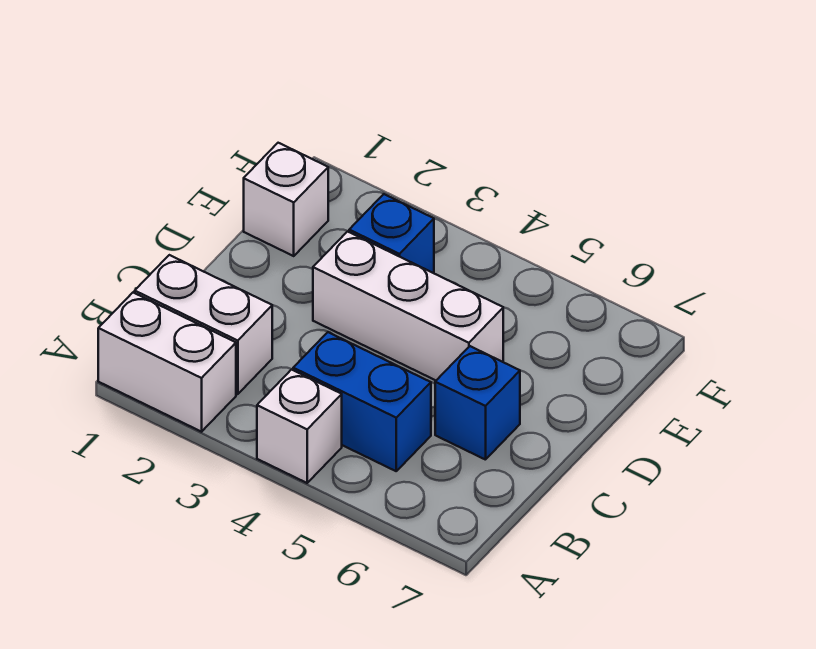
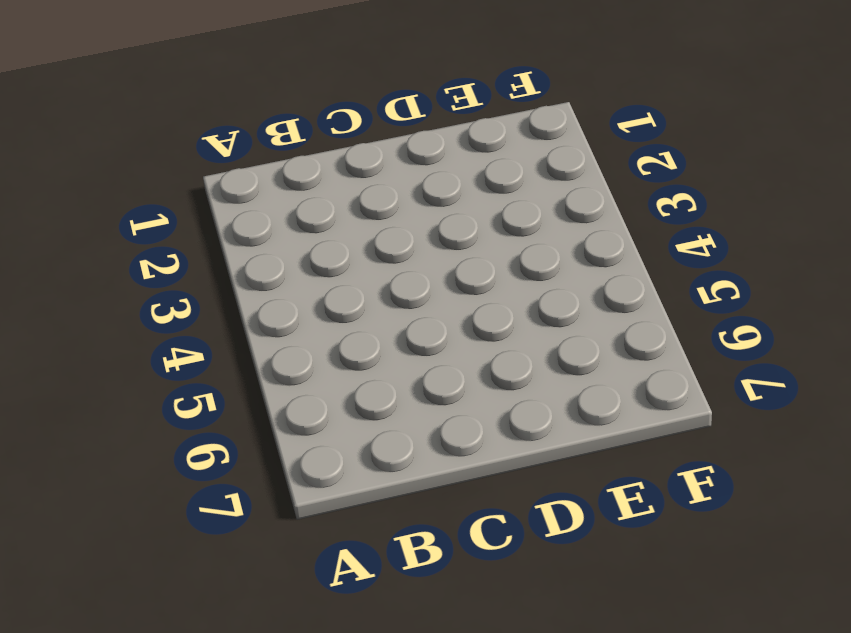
none -> white brick A1:A2 level 1
none -> white brick A4 level 1

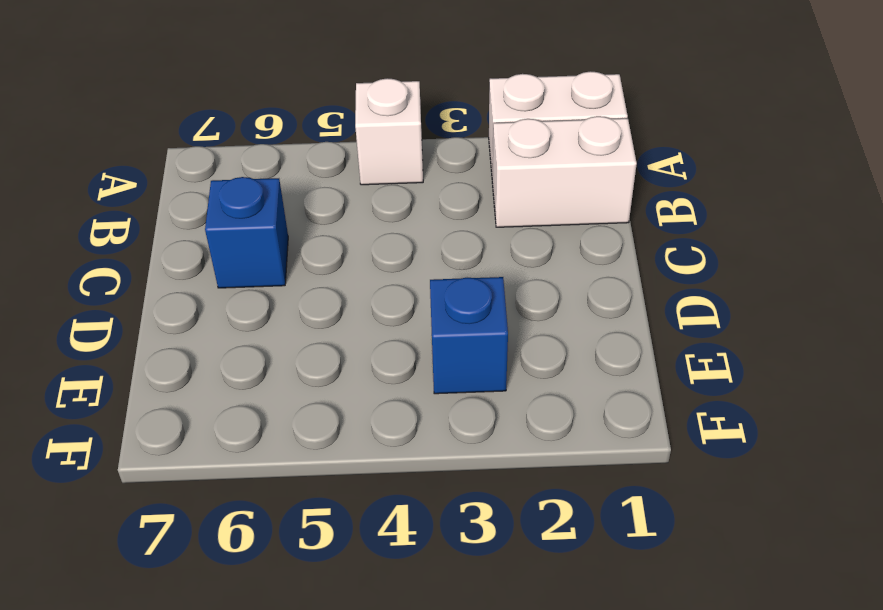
none -> blue brick B4:B5 level 1
none -> white brick D3:D5 level 1

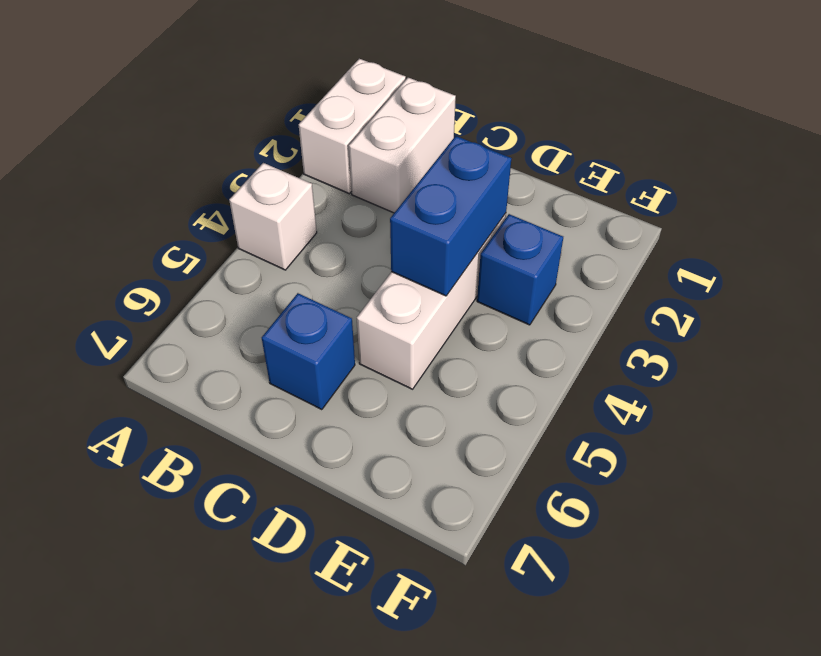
blue brick D3:D4 level 2 -> blue brick B4:B5 level 1
none -> white brick E1 level 1

